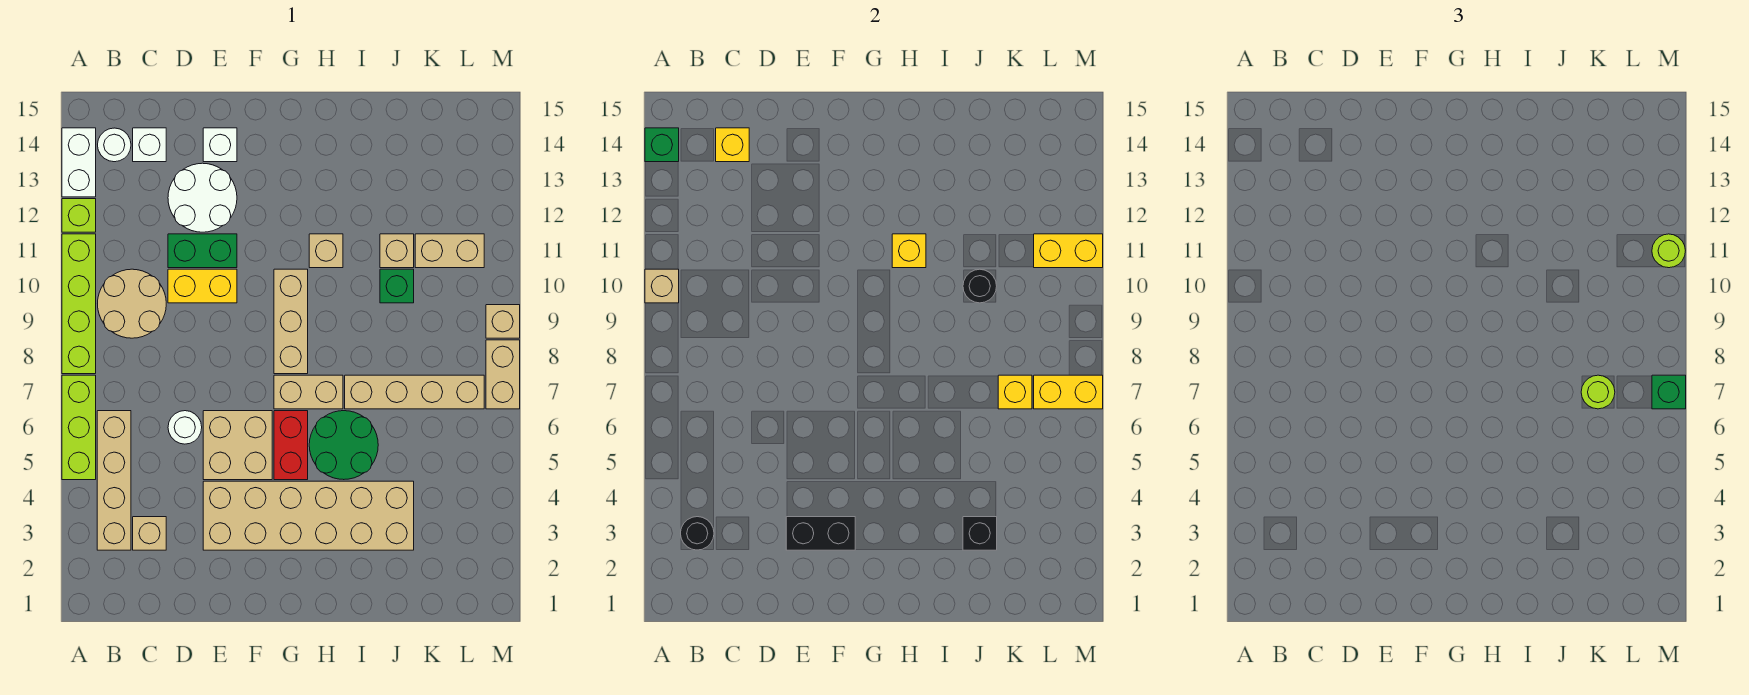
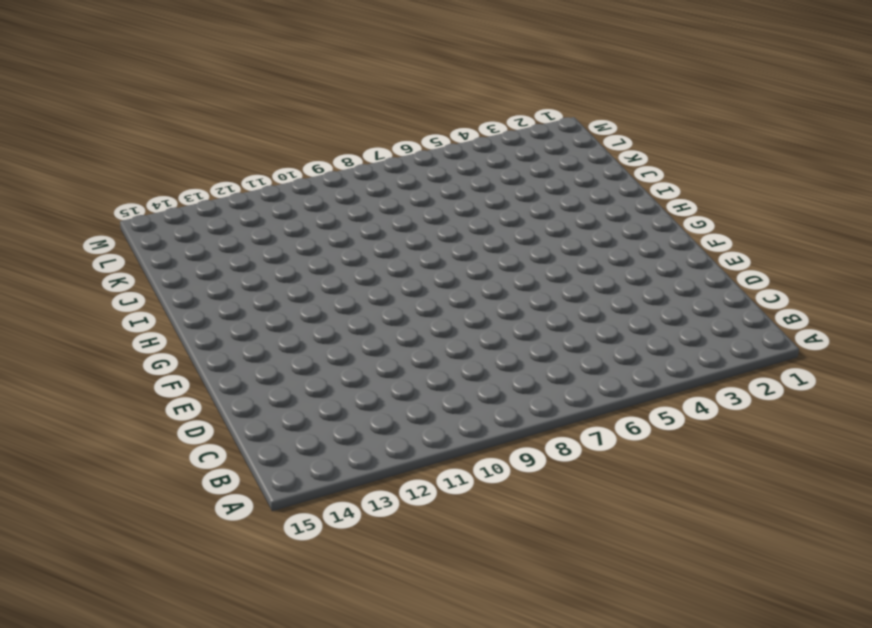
none -> lime brick A5:A7 level 1
none -> lime brick A8:A11 level 1
none -> lime brick A12 level 1
none -> white brick A13:A14 level 1

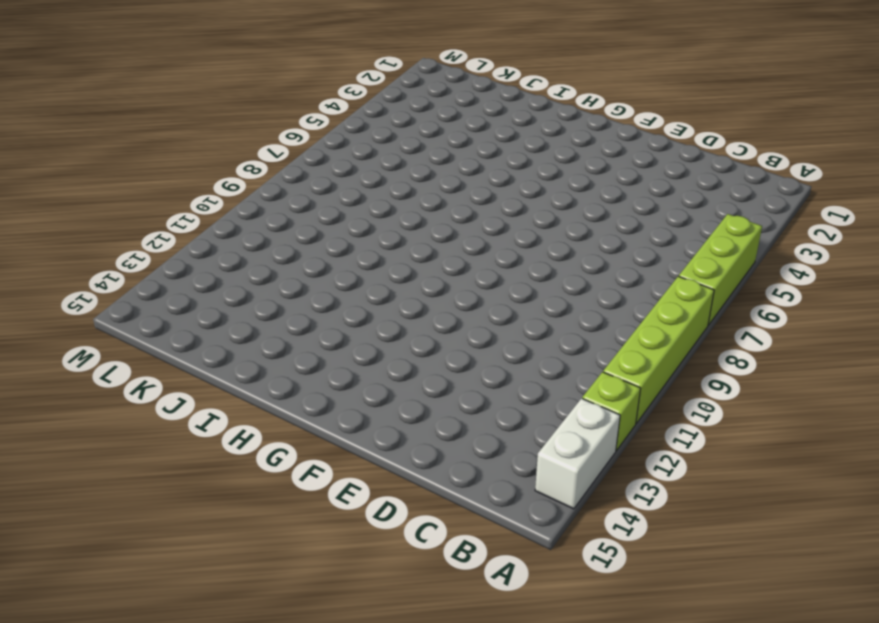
none -> tan brick B3:B6 level 1
none -> tan round brick B9:C10 level 1
none -> white round brick B14 level 1
none -> tan brick C3 level 1

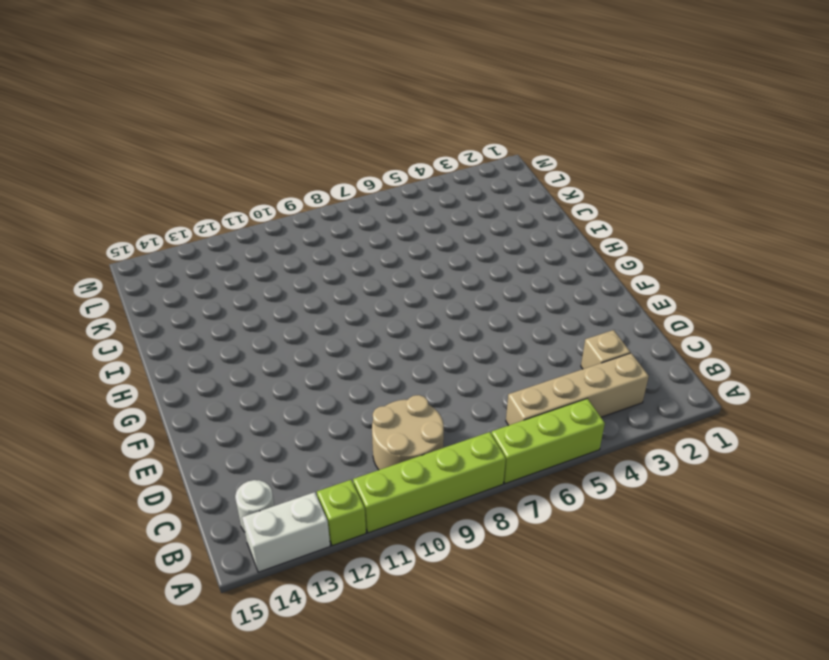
none -> white brick C14 level 1
none -> white round brick D6 level 1
none -> yellow brick D10:E10 level 1
none -> green brick D11:E11 level 1

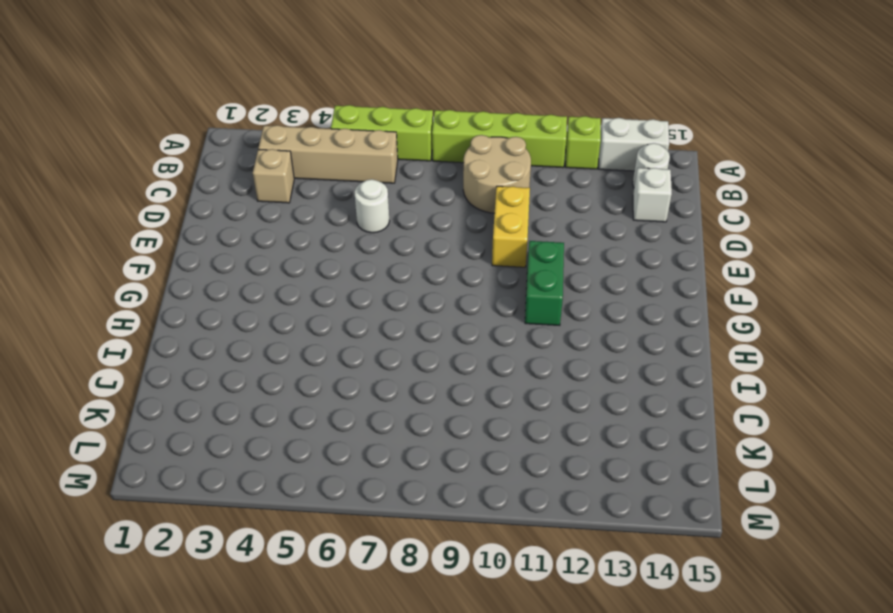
green brick F11:G11 level 1 -> green brick D11:E11 level 1
none -> white round brick D12:E13 level 1
none -> tan brick E3:J4 level 1
none -> tan brick E5:F6 level 1
none -> white brick E14 level 1

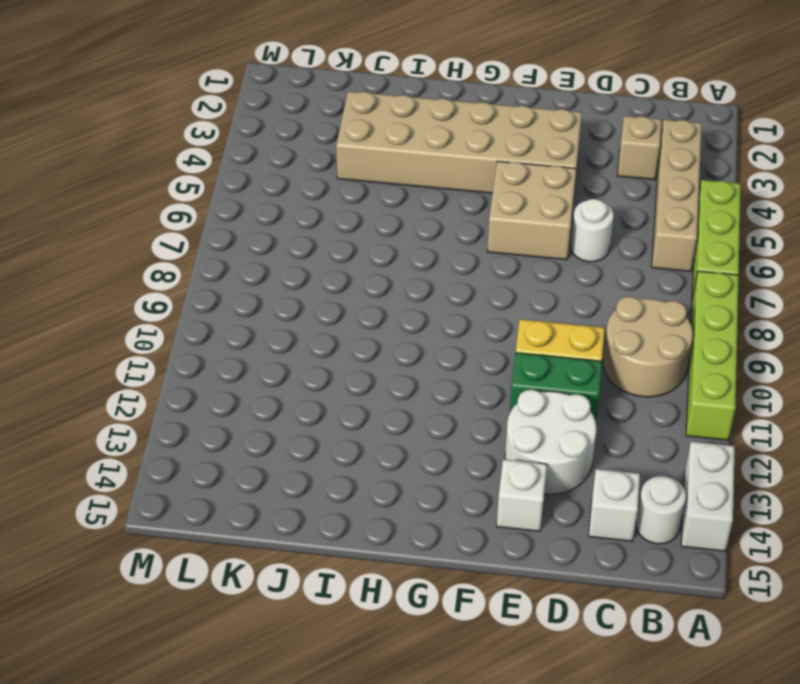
none -> lime brick A12 level 1
none -> red brick G5:G6 level 1
none -> tan brick G7:H7 level 1
none -> tan brick G8:G10 level 1

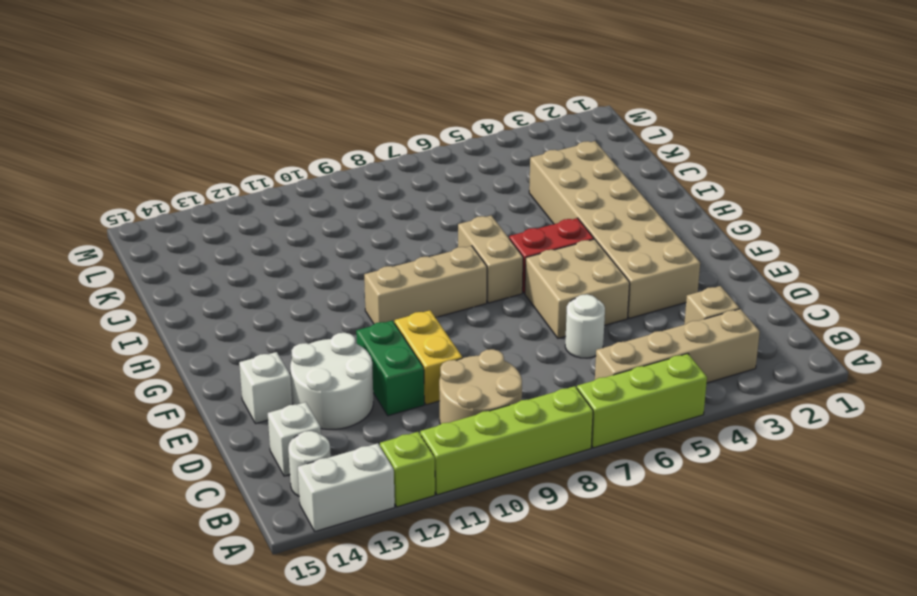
none -> green round brick H5:I6 level 1
none -> tan brick H11 level 1
none -> tan brick I7:L7 level 1
none -> green brick J10 level 1

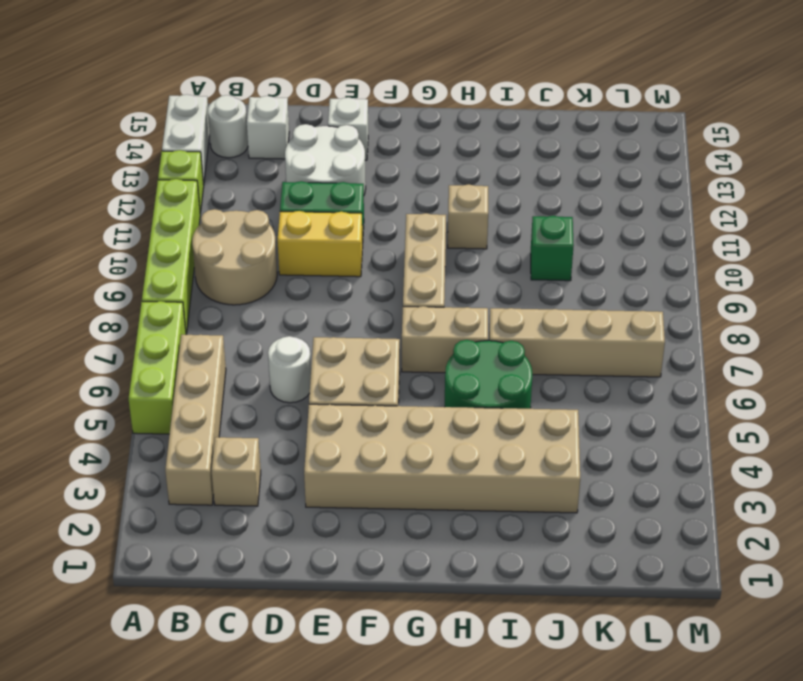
none -> red brick G5:G6 level 1
none -> tan brick J11 level 1
none -> tan brick K11:L11 level 1
none -> tan brick M7:M8 level 1

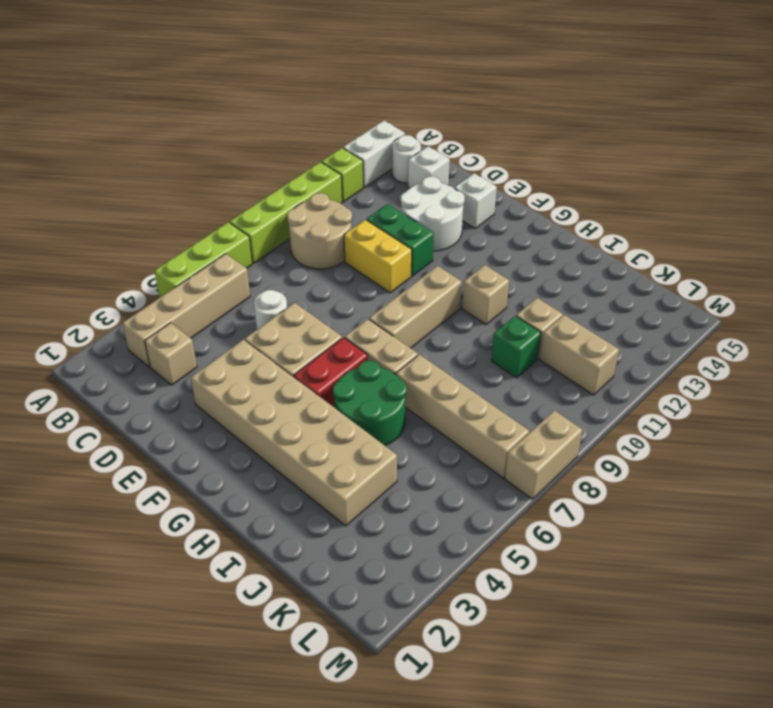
none -> tan brick M9 level 1
none -> tan brick A10 level 2
none -> green brick A14 level 2
none -> black round brick B3 level 2

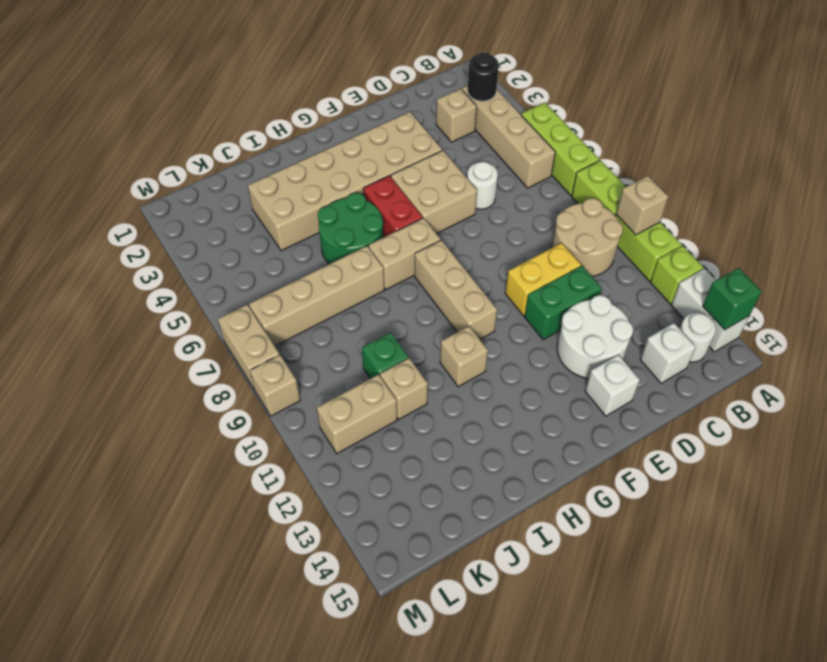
none -> yellow brick C14 level 2
none -> black brick E3:F3 level 2
none -> yellow brick H11 level 2
none -> black brick J3 level 2

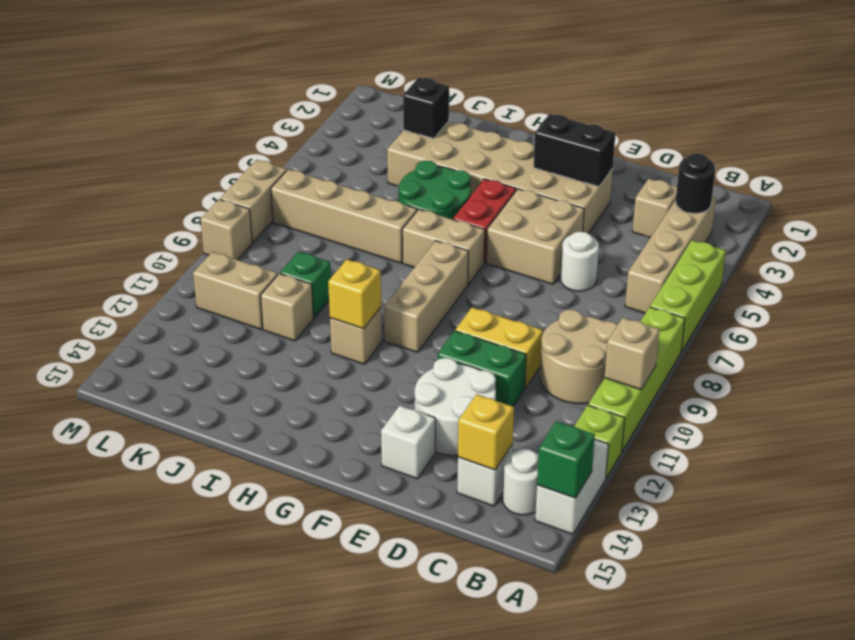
none -> black round brick J10 level 2
none -> yellow brick K7 level 2
none -> yellow brick L7:M7 level 2
none -> yellow brick L11:M11 level 2

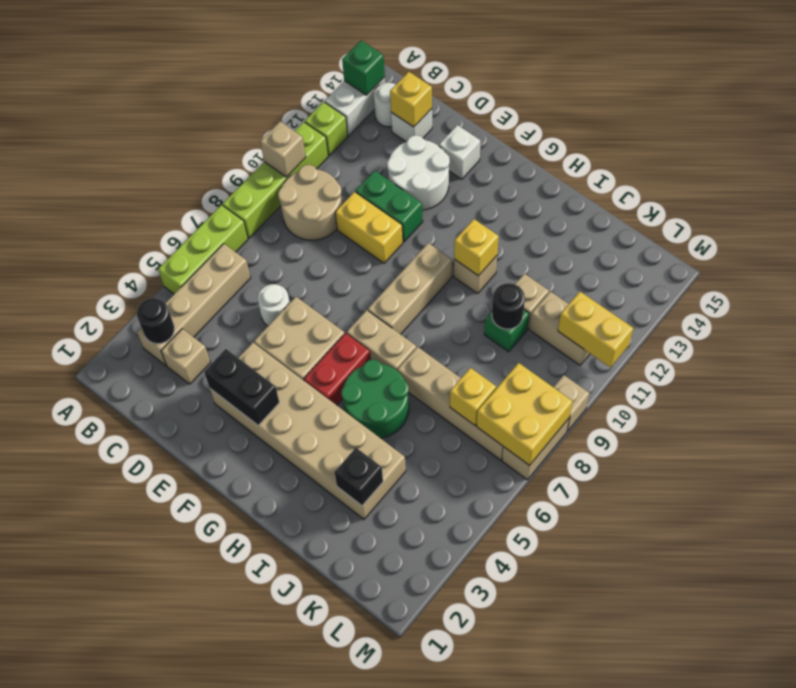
yellow brick L7:M8 level 2 -> yellow brick L7:M7 level 2
none -> lime round brick K7 level 3
none -> green brick M7 level 3
none -> lime round brick M11 level 3

